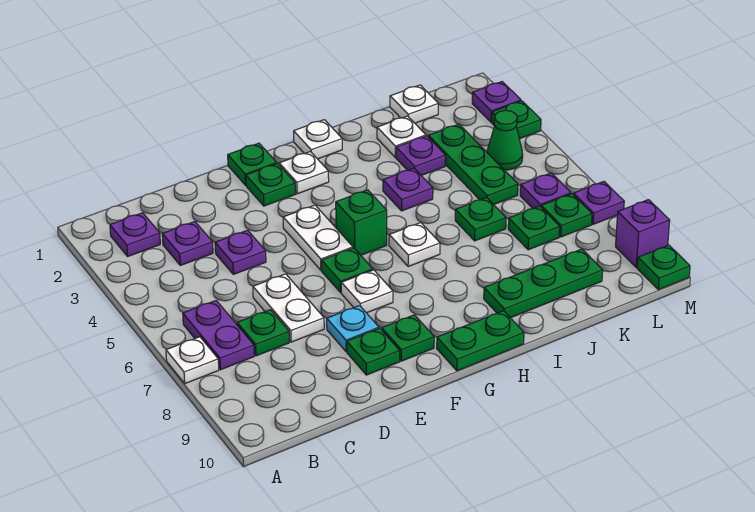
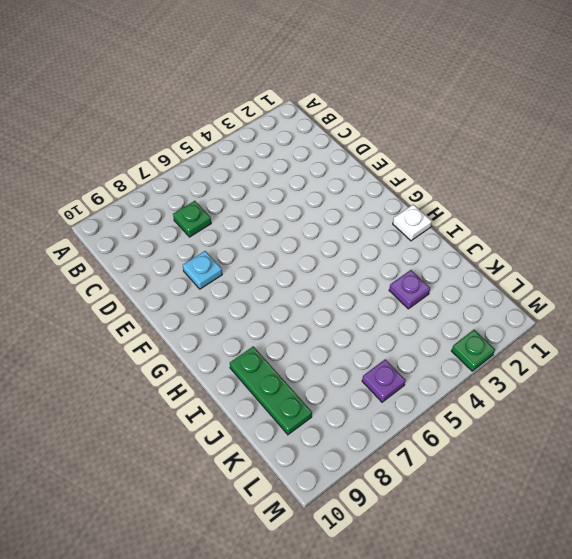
none -> white plate A7 level 1
none -> purple plate B2 level 1
none -> purple plate B6:B7 level 1
none -> purple plate C3 level 1

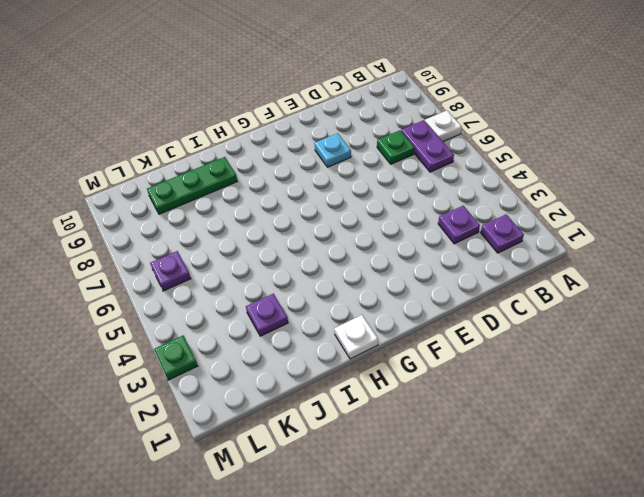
none -> purple plate D4 level 1
none -> white plate D6:D7 level 1
none -> green plate E9 level 1
none -> green plate F1 level 1

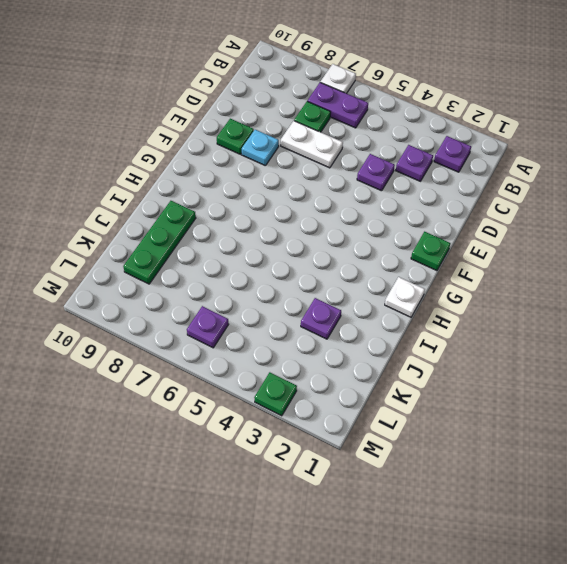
none -> green plate F2 level 1
none -> white plate F4:F5 level 1
none -> green plate F6 level 1
none -> white plate F7 level 1

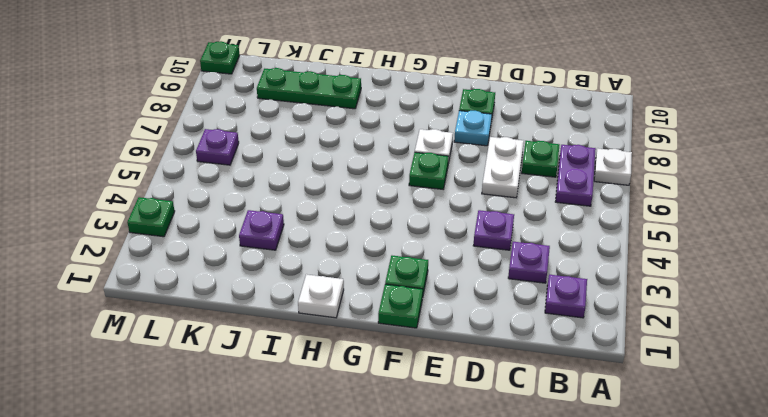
none -> white plate F4:F5 level 1
none -> green plate F9 level 1
none -> white plate G2 level 1
none -> green brick G5 level 1

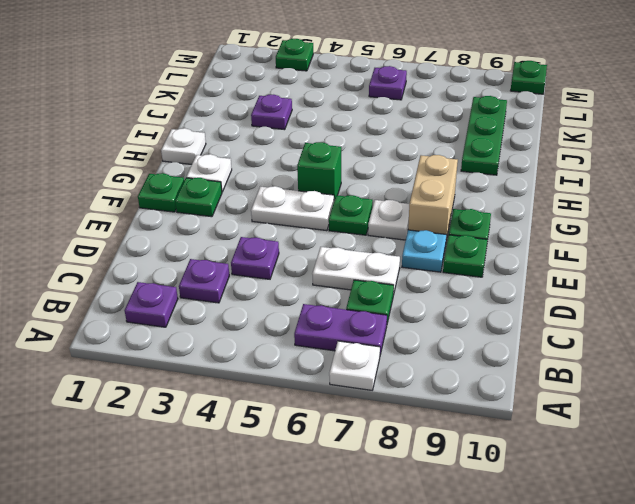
tan brick F8:G8 level 1 -> none
none -> green plate G10:H10 level 1
none -> white plate H6 level 1
none -> purple plate I4 level 1
none -> white plate J2 level 1

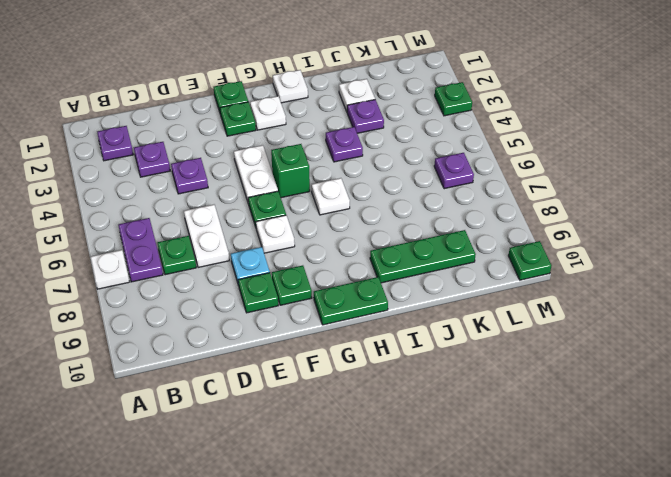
none -> green plate J6 level 1
none -> white plate K1 level 1
none -> green plate K3:K5 level 1
none -> green plate K7 level 1

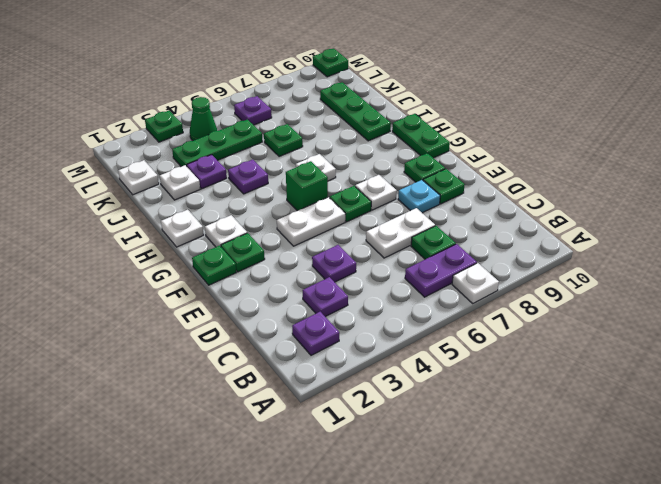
none -> green plate K7 level 1
none -> green plate L7 level 1
none -> purple plate M2 level 1
none -> purple plate M7 level 1

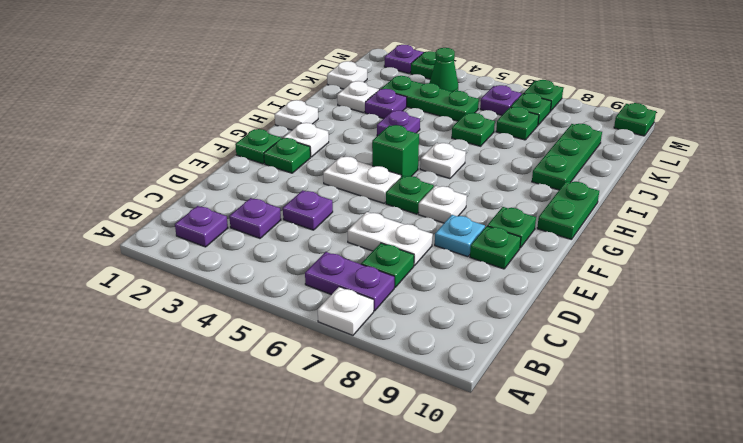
green plate M7 level 1 -> purple plate M7 level 1
none -> purple brick M9 level 1

